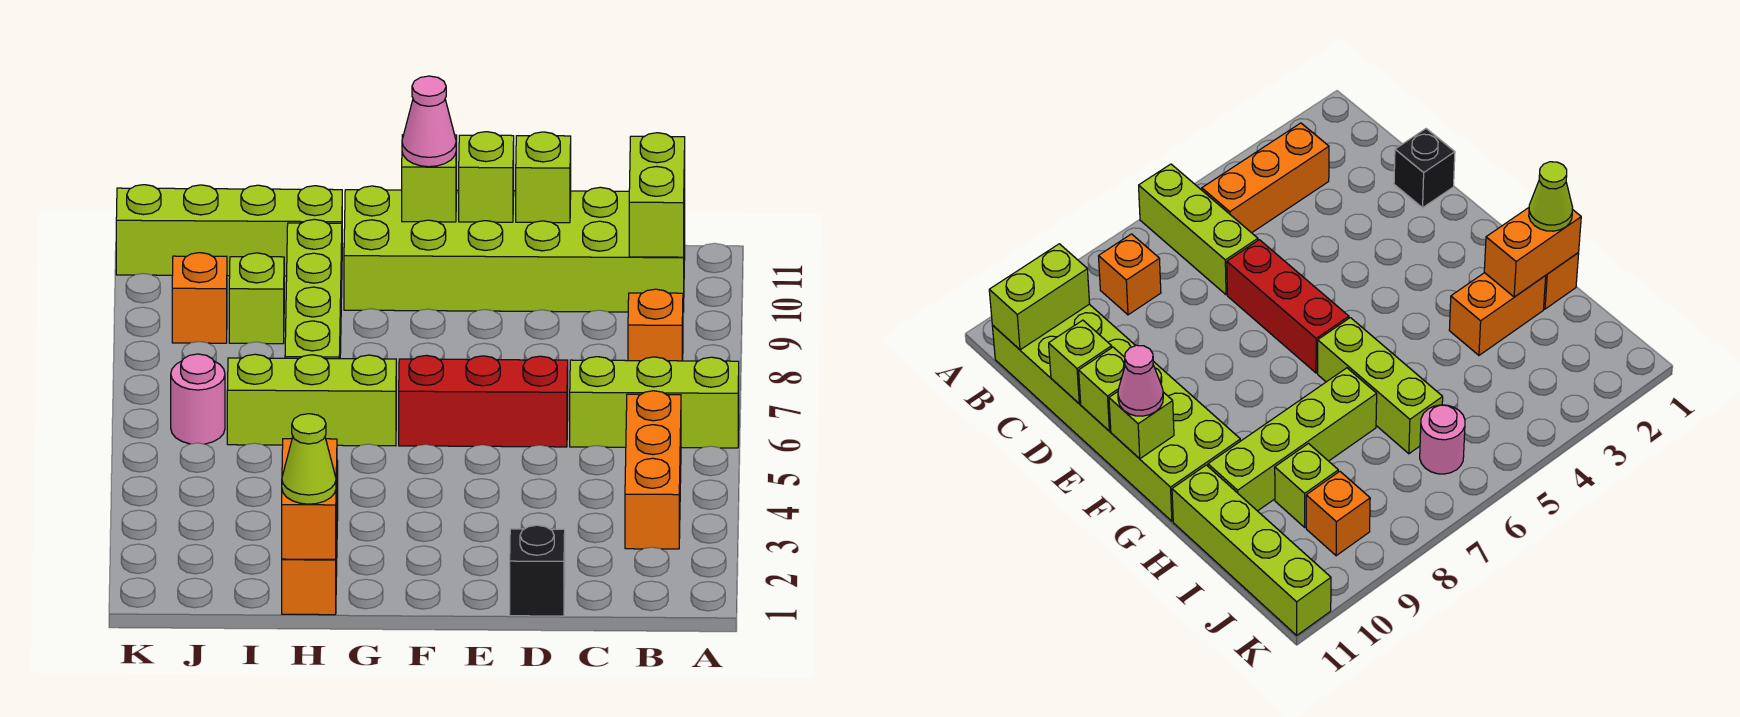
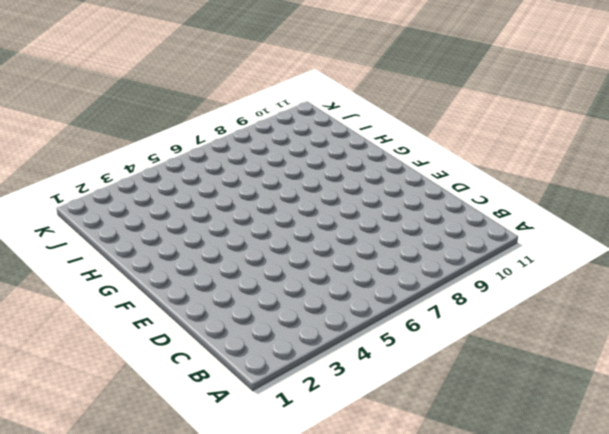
none -> lime brick A6:C6 level 1
none -> orange brick B3:B5 level 1
none -> orange brick B8 level 1

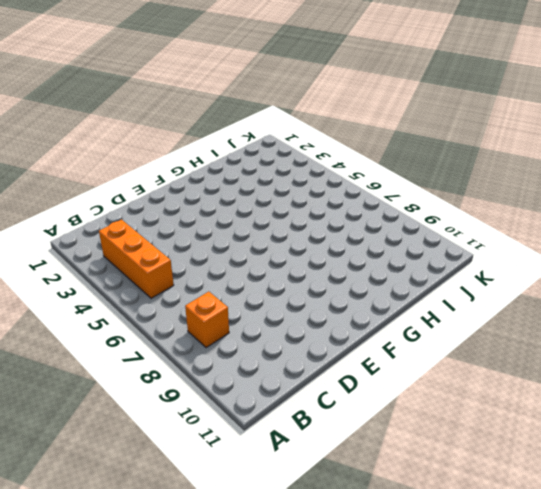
none -> lime brick A6:C6 level 1
none -> lime brick B10:G11 level 1
none -> black brick D1 level 1

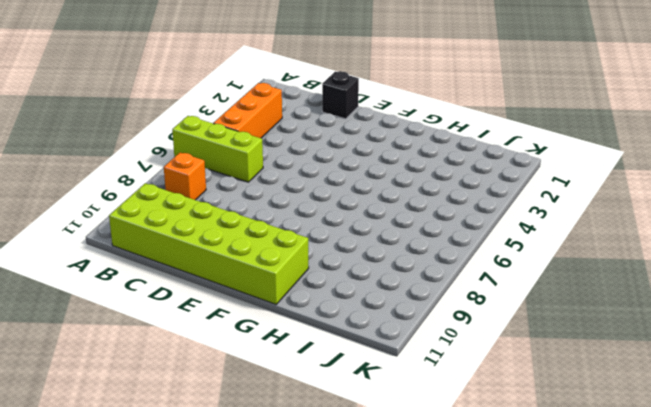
none -> red brick D6:F6 level 1
none -> lime brick G6:I6 level 1
none -> orange brick H1 level 1

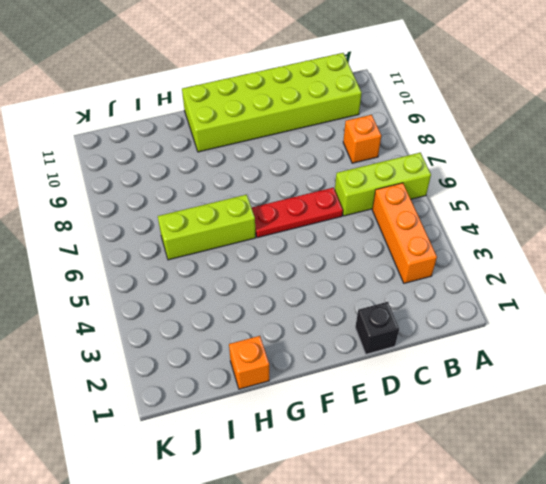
red plate D6:F6 level 1 -> red brick D6:F6 level 1
none -> orange brick H2:H3 level 1
none -> lime brick H7:H10 level 1
none -> lime brick H11:K11 level 1

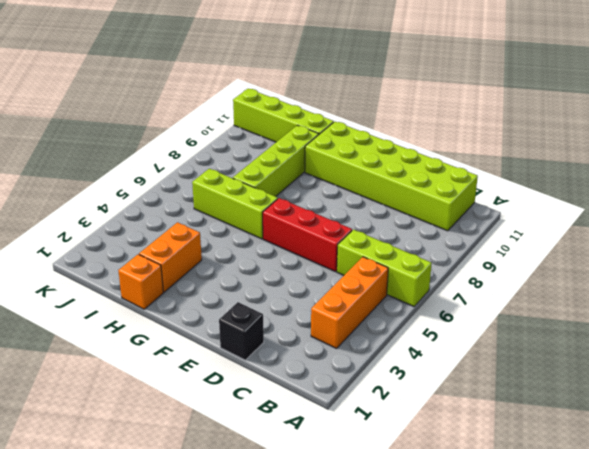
none -> orange brick B8 level 1
none -> lime brick I9 level 1
none -> pink round brick J6 level 1

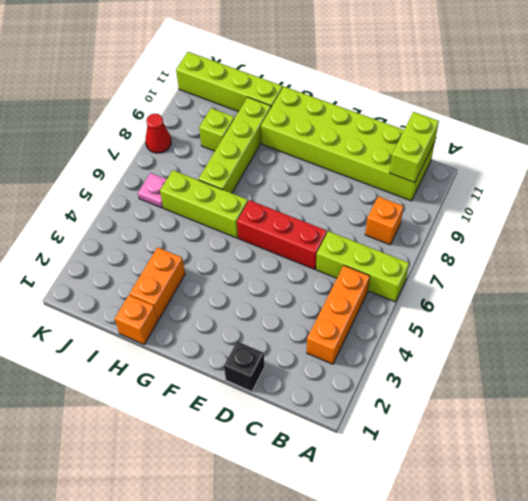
pink plate J6 level 1 -> pink round brick J6 level 1
red cone K8 level 1 -> none
none -> orange brick J9 level 1
none -> lime brick D11 level 2
none -> lime brick E11 level 2

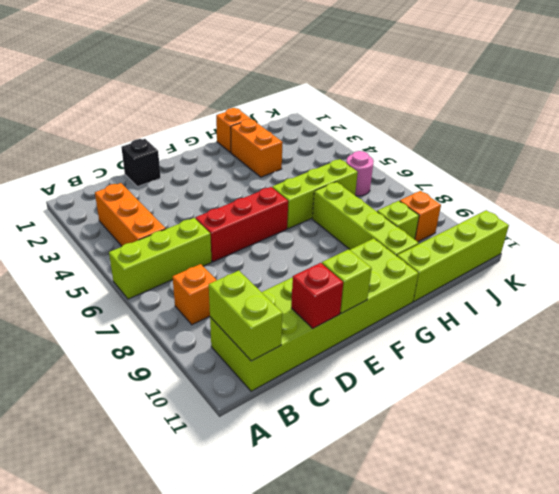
red brick D11 level 2 -> lime brick D11 level 2
none -> lime brick F11 level 2
none -> orange brick H1:H2 level 2
none -> pink cone F11 level 3

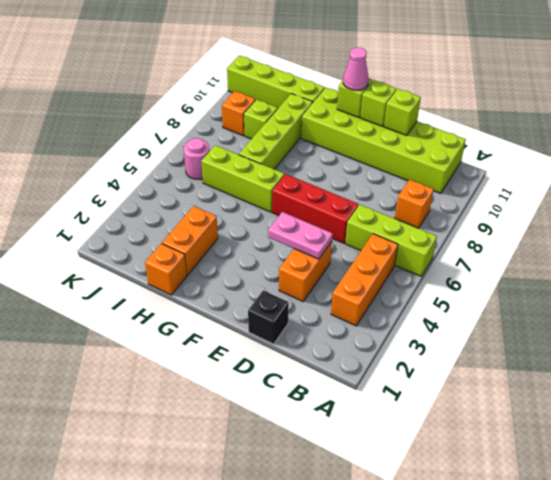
orange brick D3:D4 level 1 -> orange brick H1:H2 level 2
pink plate D4:E4 level 2 -> none
none -> lime brick B10:B11 level 2
none -> lime cone H1 level 3

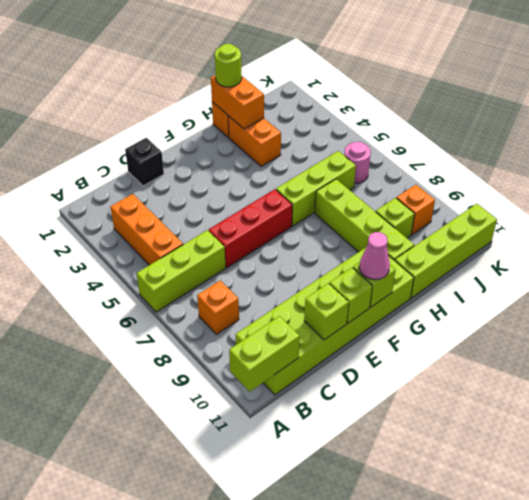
lime brick A11:B11 level 2 -> lime brick B10:B11 level 2
lime round brick H1 level 3 -> lime cone H1 level 3

